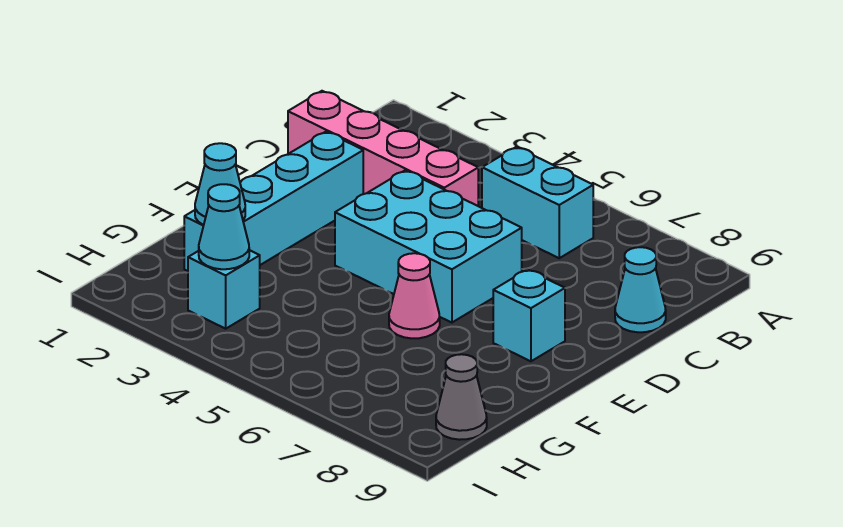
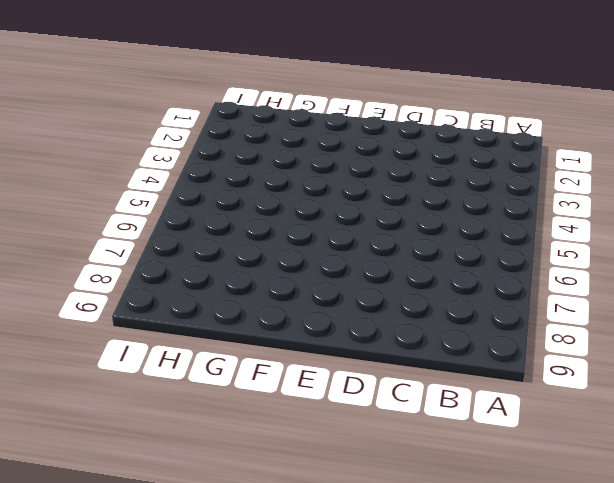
none -> cyan brick B5:B6 level 1
none -> pink brick C1:C4 level 1

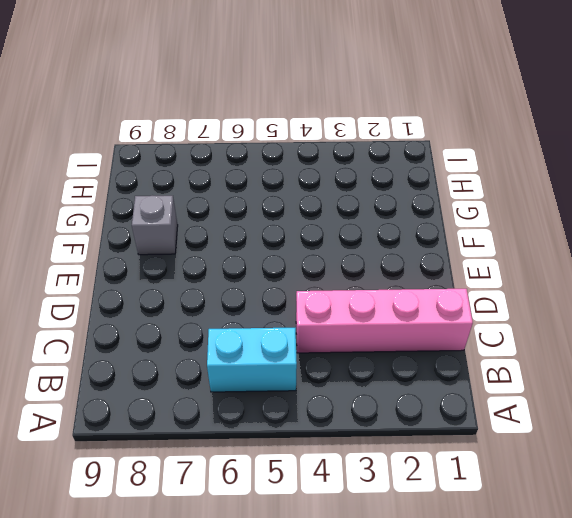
grey brick F8 level 1 -> none
none -> cyan cone C9 level 1
none -> cyan brick D2:G2 level 1

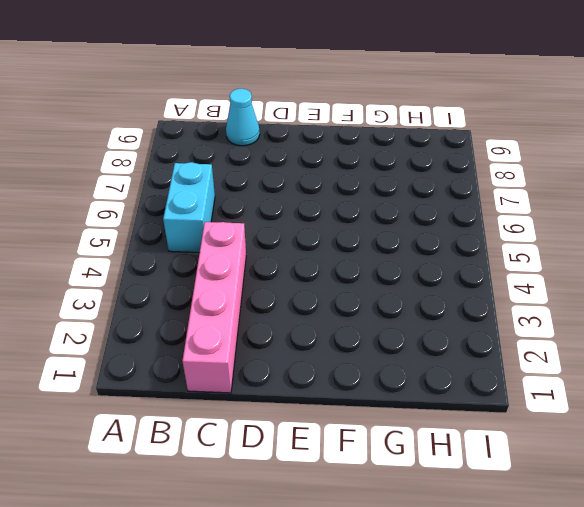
none -> cyan brick D2:G2 level 1
none -> cyan brick D4:E6 level 1

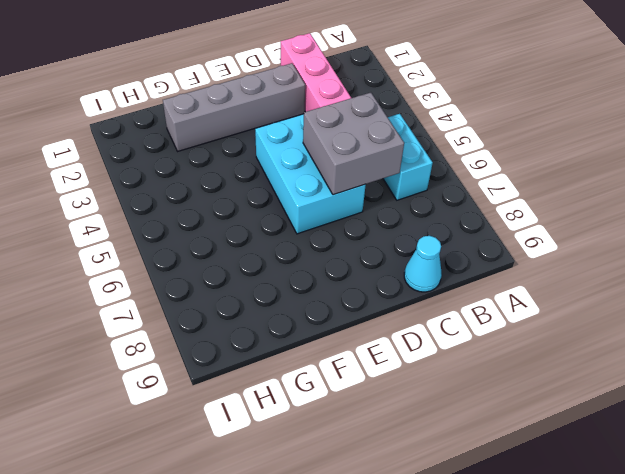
grey brick C5:D6 level 2 -> none
grey brick D2:G2 level 1 -> cyan brick D2:G2 level 1
none -> cyan brick E8 level 1
none -> pink cone F6 level 1

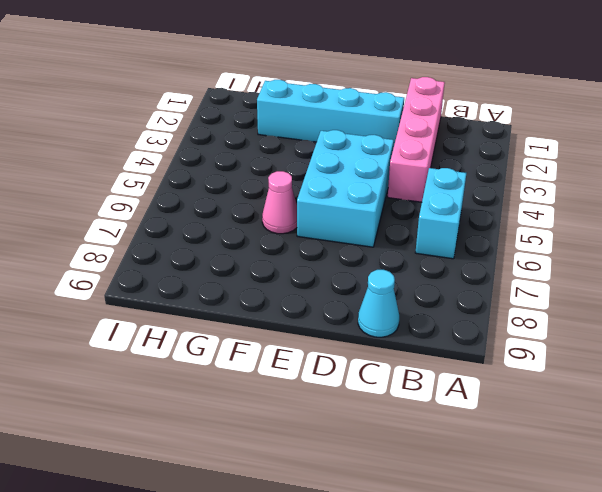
none -> cyan brick E8 level 1
none -> cyan brick H3 level 1

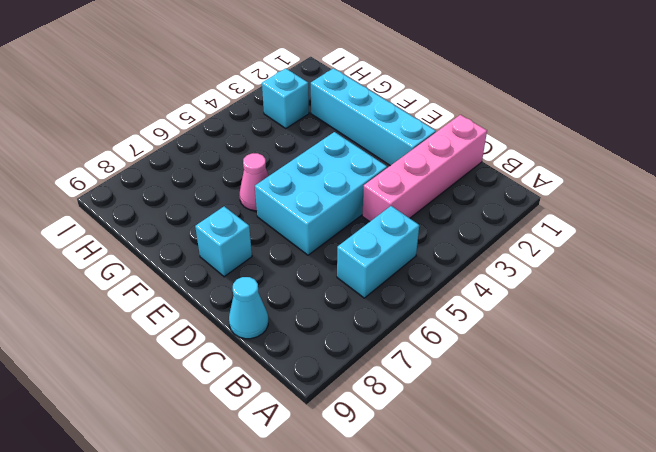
none -> grey cone H9 level 1
none -> cyan cone G2 level 2

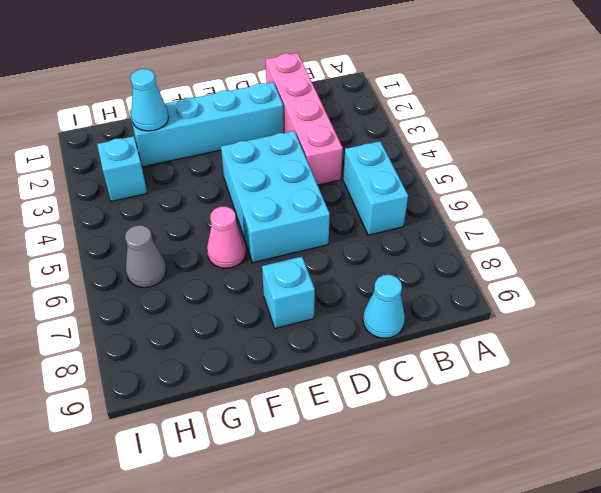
grey cone H6 level 1 -> grey cone H9 level 1
none -> cyan cone H3 level 2

